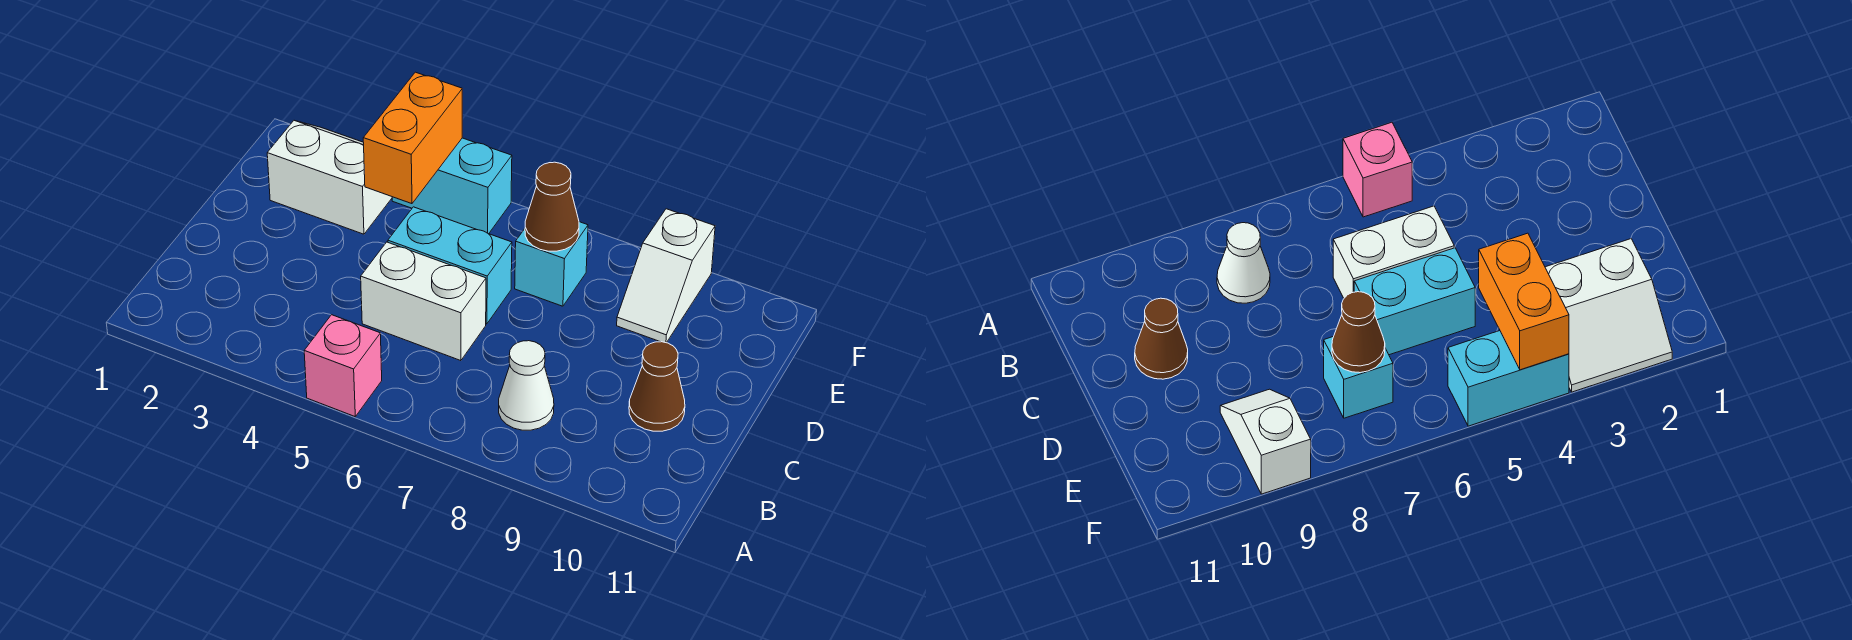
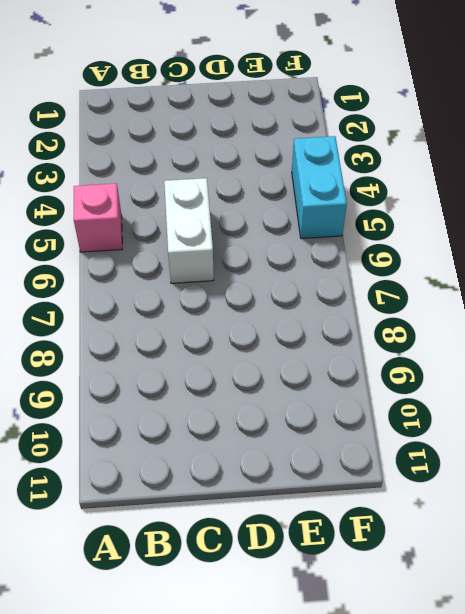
none -> white cone B8 level 1
none -> brown cone C10 level 1

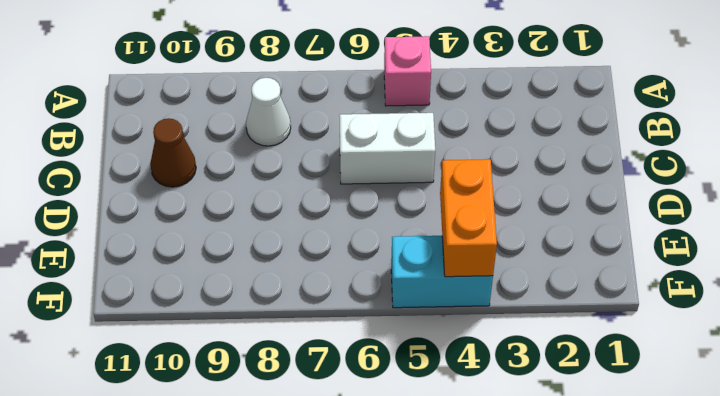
none -> cyan brick D5:D6 level 1
none -> white slope E2:F3 level 1 top E

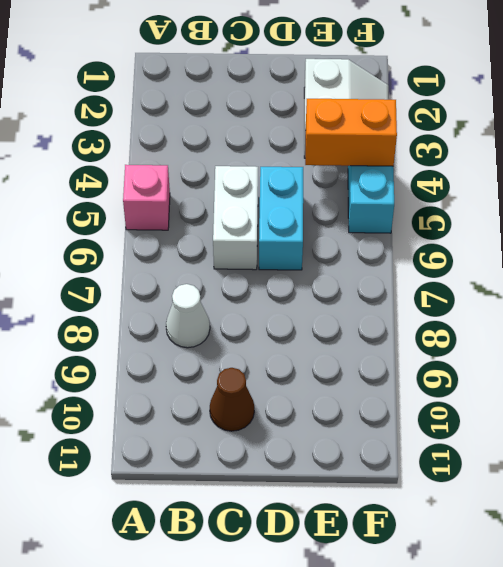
none -> cyan brick E7 level 1
none -> white slope E9:F9 level 1 top F

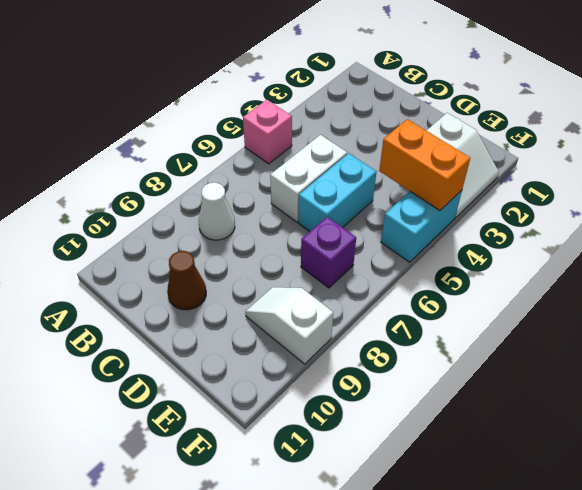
purple brick E7 level 1 -> cyan brick E7 level 1
none -> brown cone E7 level 2

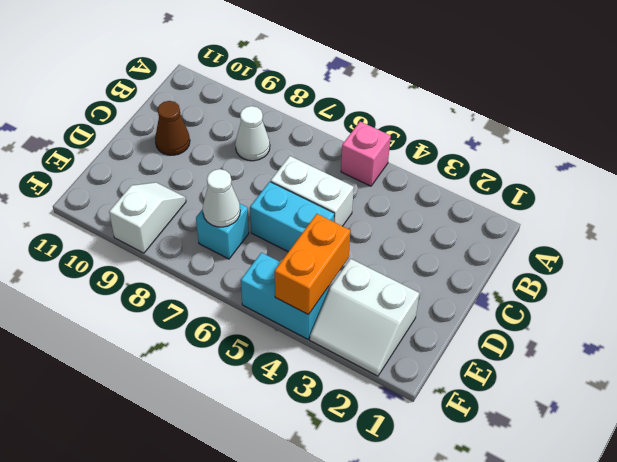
white cone E7 level 2 -> brown cone E7 level 2

